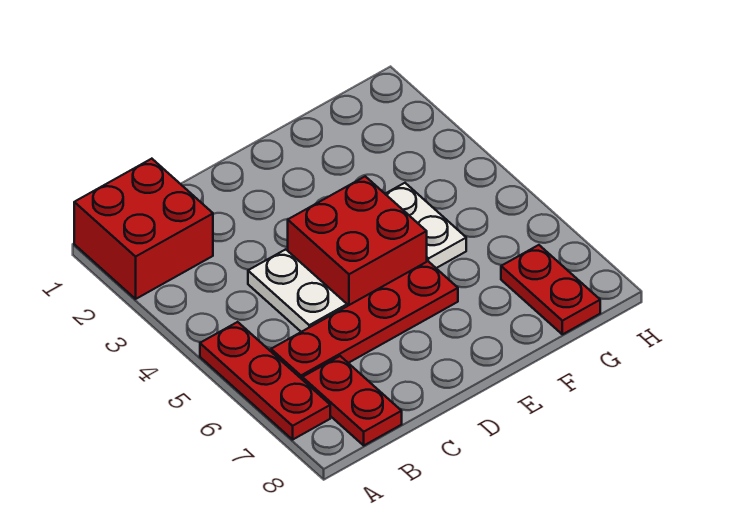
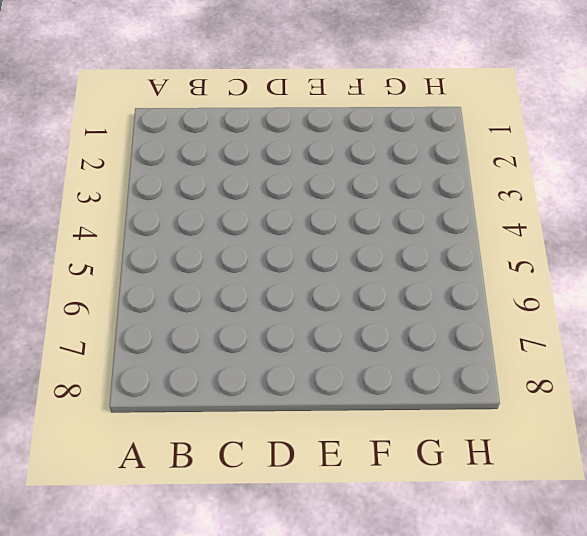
none -> red brick A1:B2 level 1
none -> red plate A5:A7 level 1

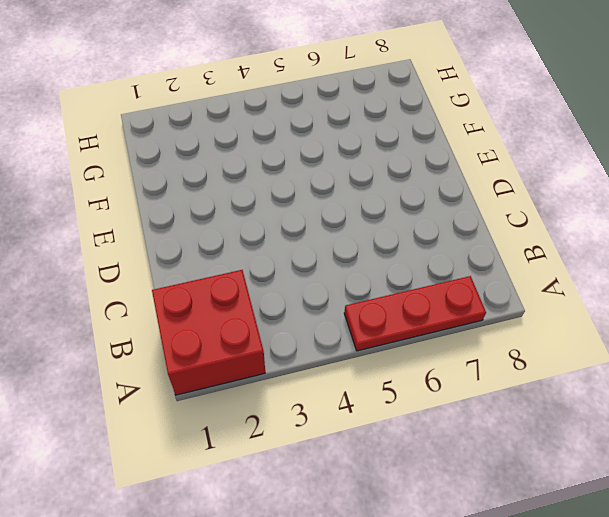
none -> red plate B6:E6 level 1
none -> red plate B7:B8 level 1

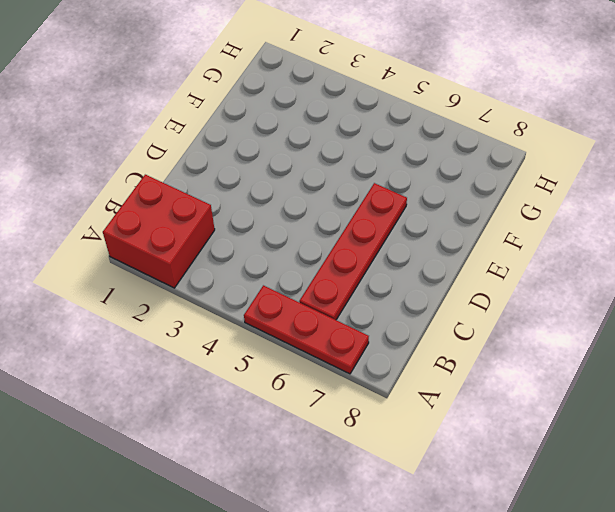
none -> red plate B7:B8 level 1
none -> white plate C4:C5 level 1

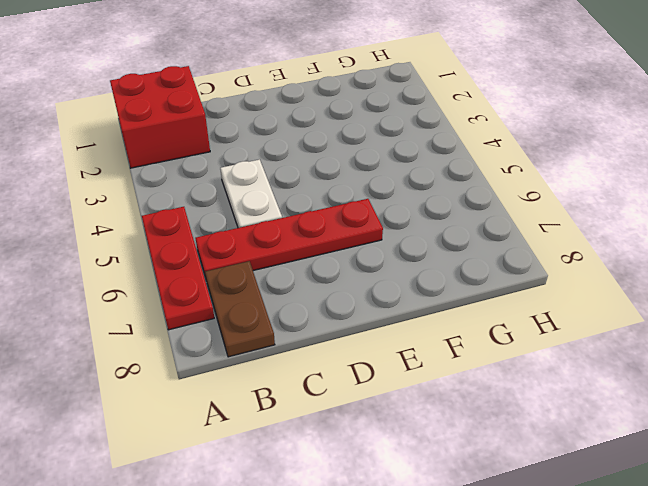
brown plate B7:B8 level 1 -> red plate B7:B8 level 1
none -> red brick D4:E5 level 1
none -> white plate F4:F5 level 1

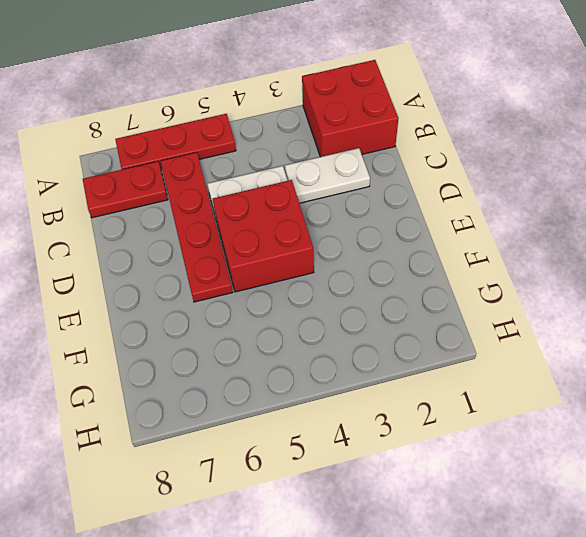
white plate C2:C3 level 1 -> white plate F4:F5 level 1
none -> red plate G7:G8 level 1

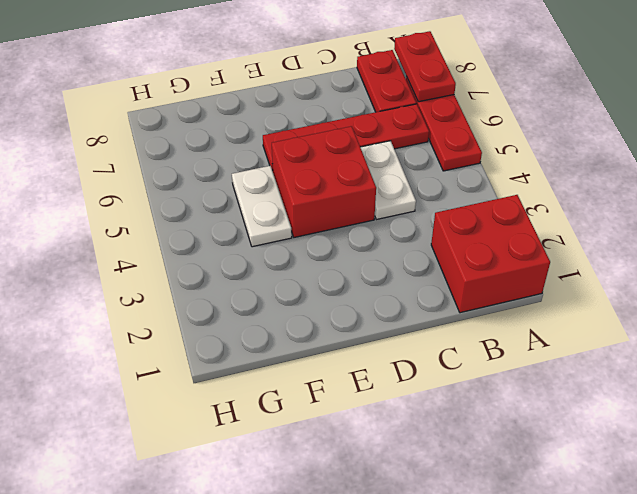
red plate A7:A8 level 2 -> red plate G7:G8 level 1

